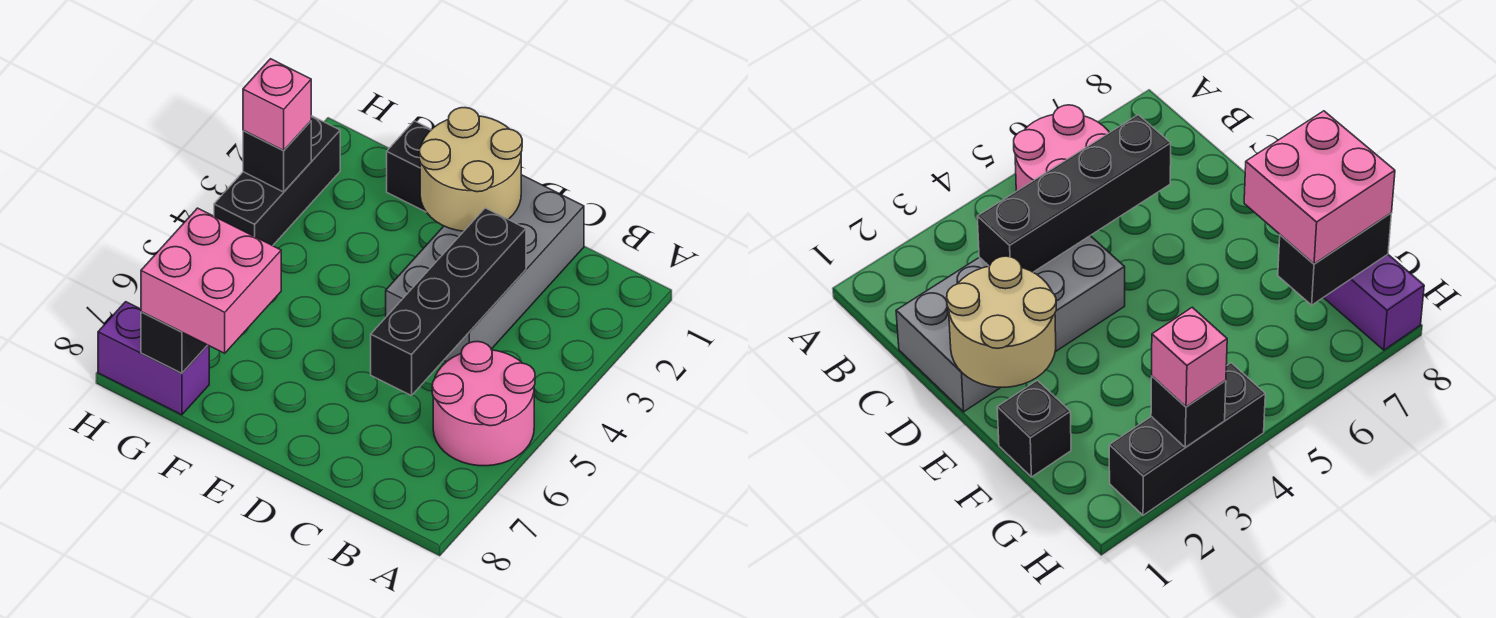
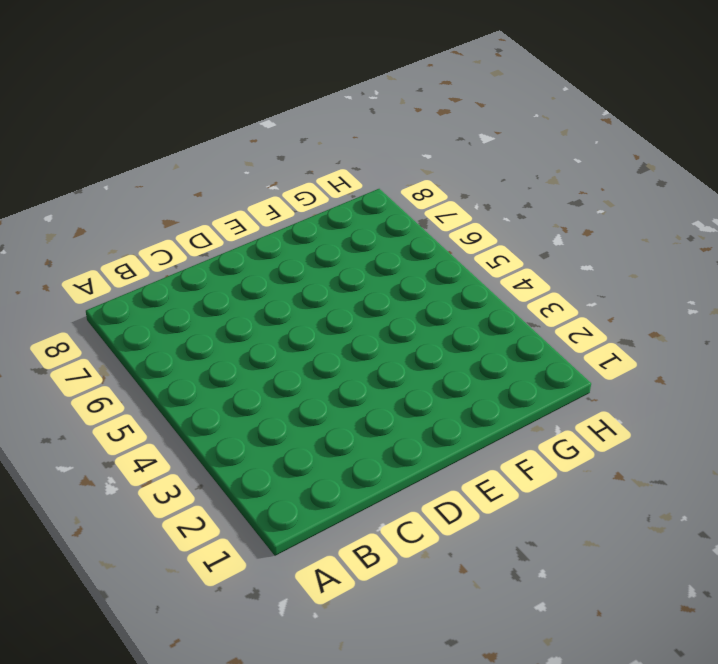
none -> pink round brick A5:B6 level 1
none -> grey brick C1:D4 level 1

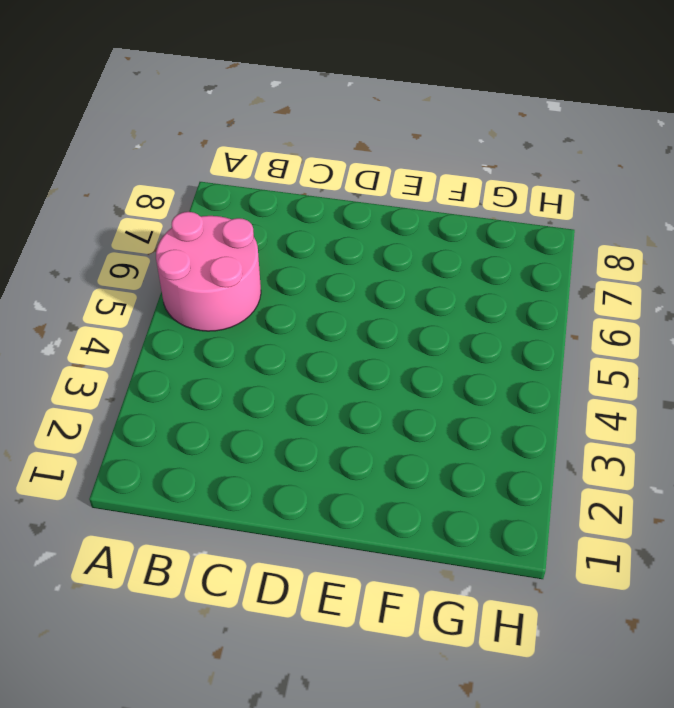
none -> grey brick C1:D4 level 1
none -> black brick F1 level 1

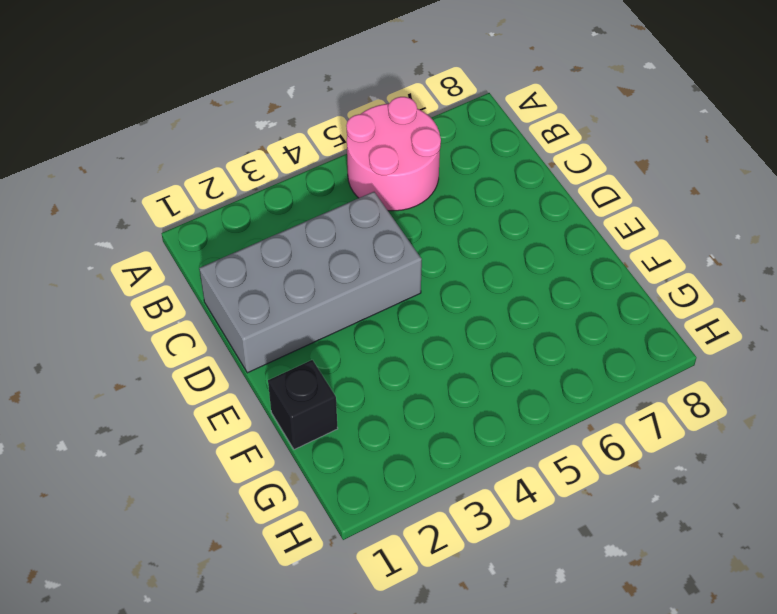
none -> purple brick G8:H8 level 1
none -> black brick H2:H4 level 1

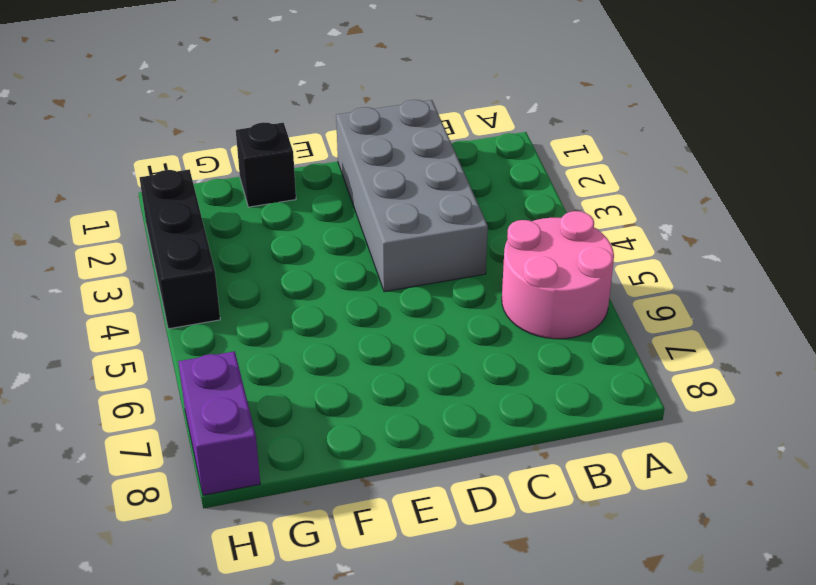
purple brick H7:H8 level 1 -> purple brick G8:H8 level 1
none -> black brick C3:C6 level 2
none -> tan round brick D1:E2 level 2

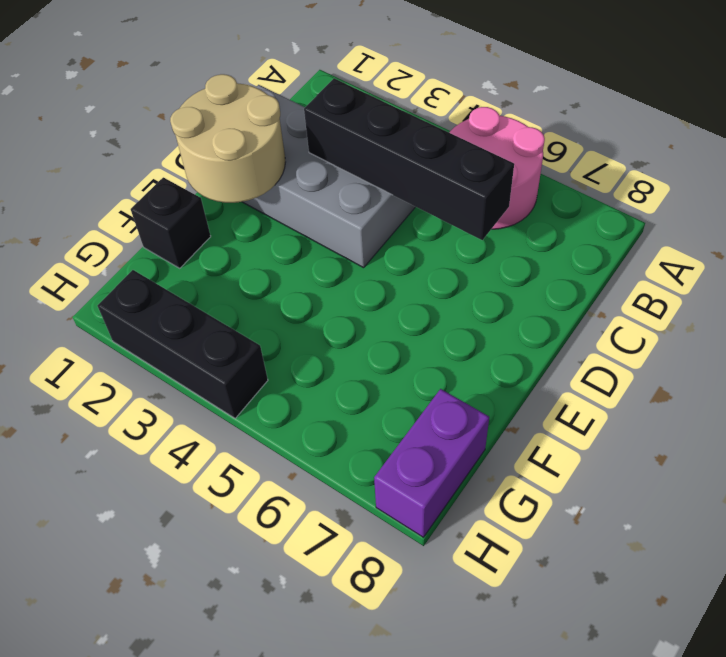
none -> black brick G7:G8 level 2
none -> black brick H3 level 2

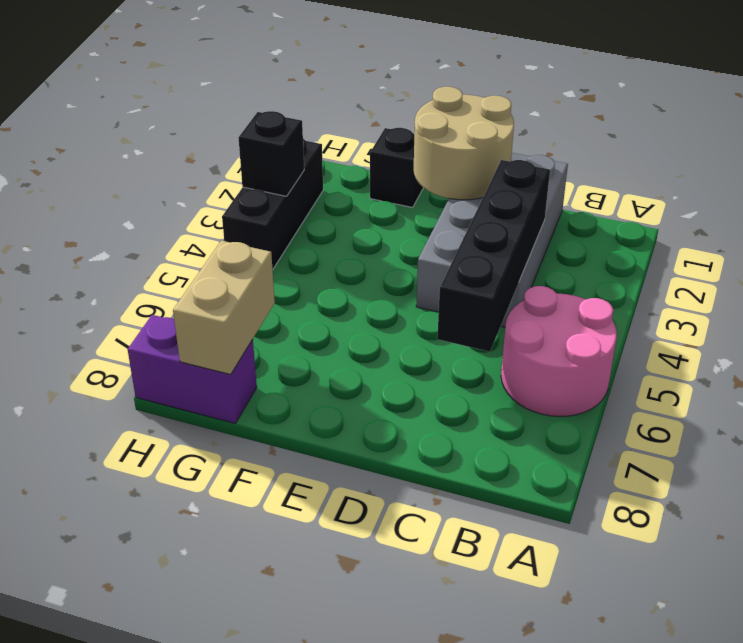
tan brick G7:G8 level 2 -> black brick G7:G8 level 2
none -> pink brick F7:G8 level 3
none -> pink brick H3 level 3

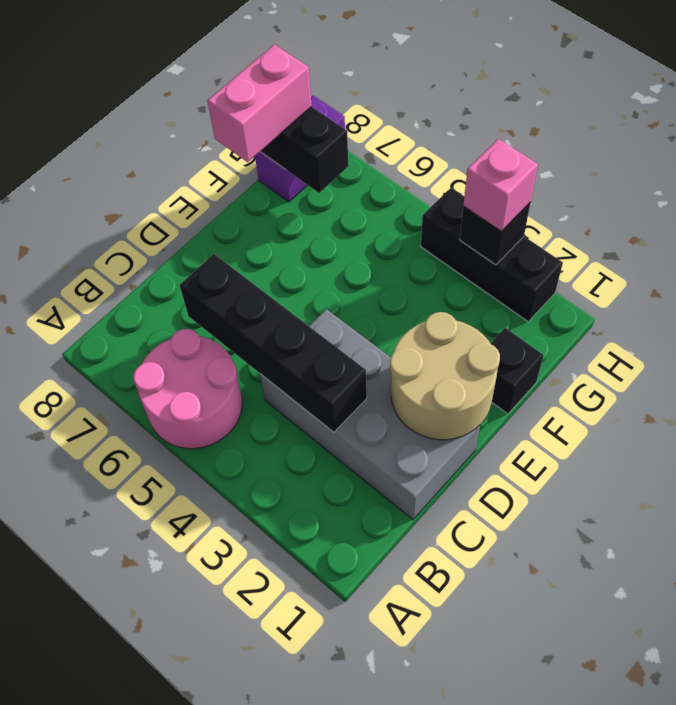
pink brick F8:G8 level 3 -> pink brick F7:G8 level 3

